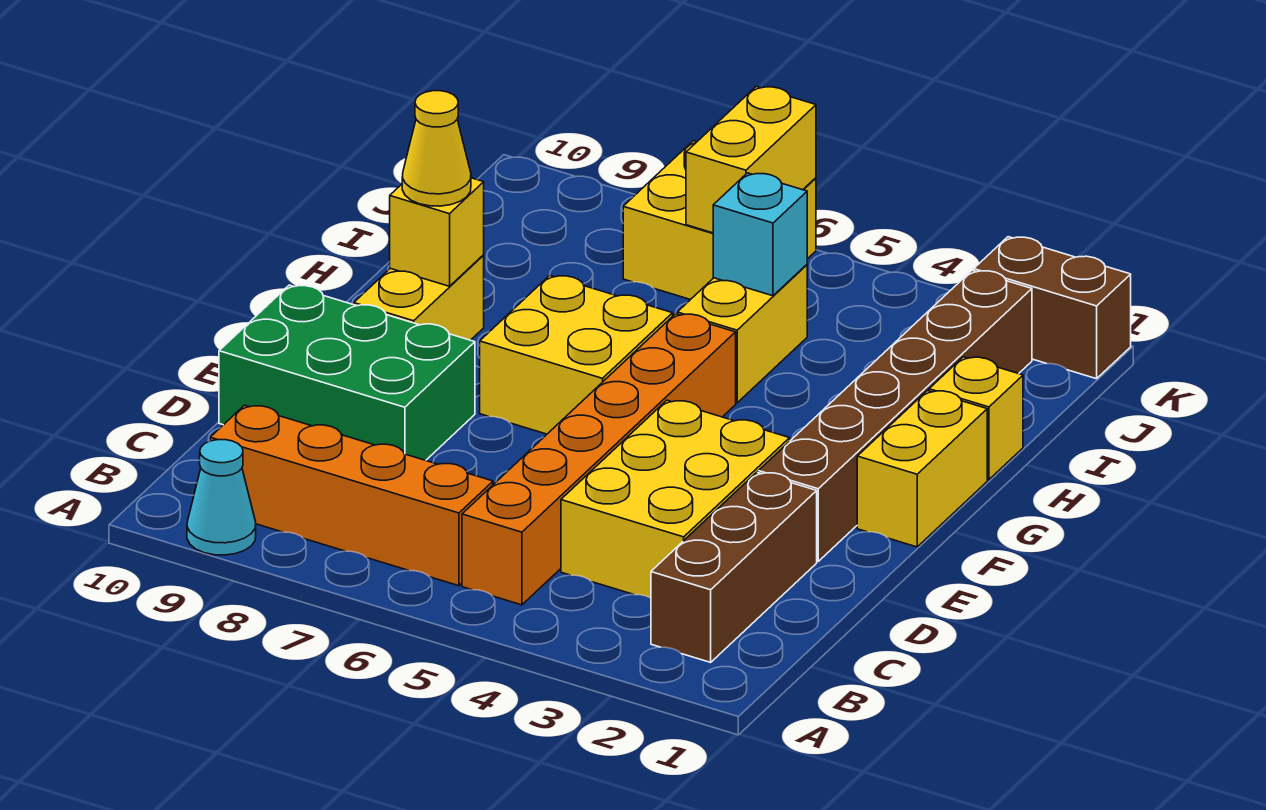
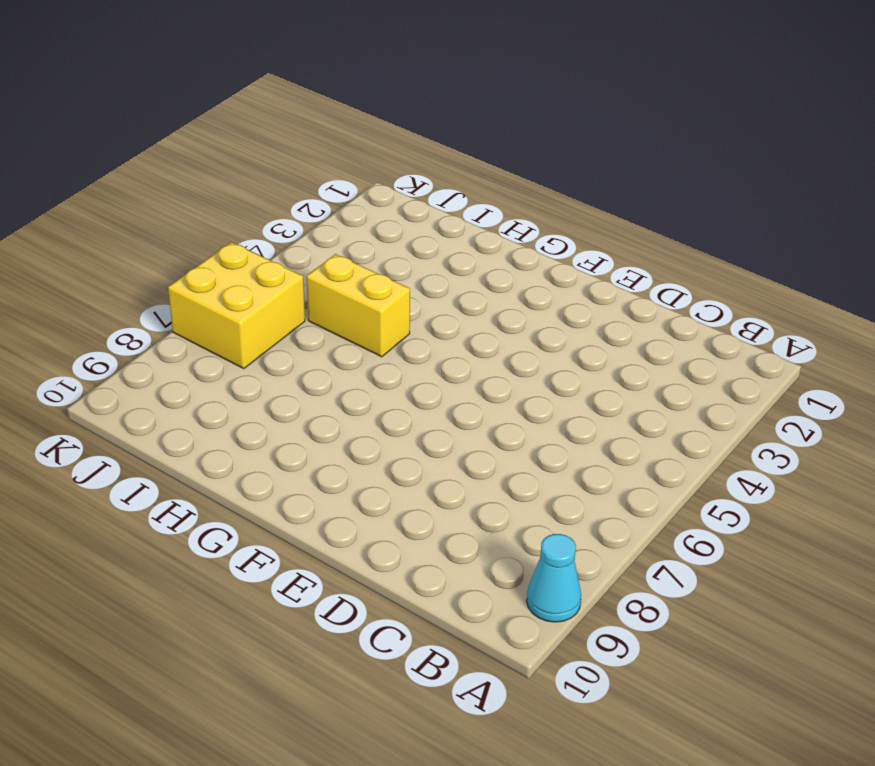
none -> brown brick B2:D2 level 1
none -> orange brick B5:G5 level 1
none -> orange brick B6:B9 level 1

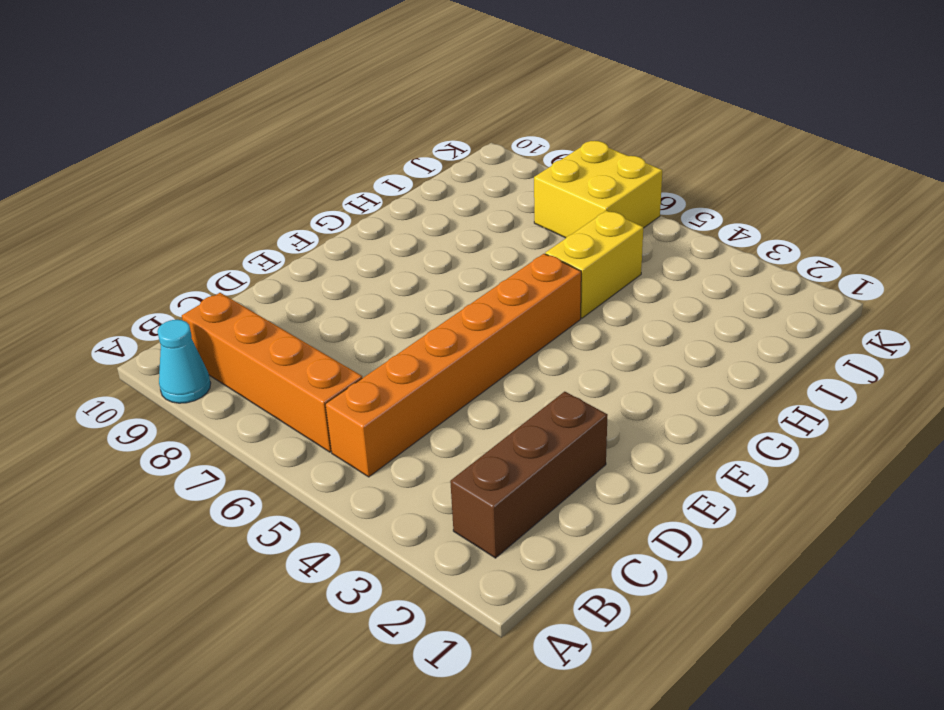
none -> yellow brick C3:E4 level 1
none -> green brick D8:E10 level 1
none -> brown brick E2:J2 level 1

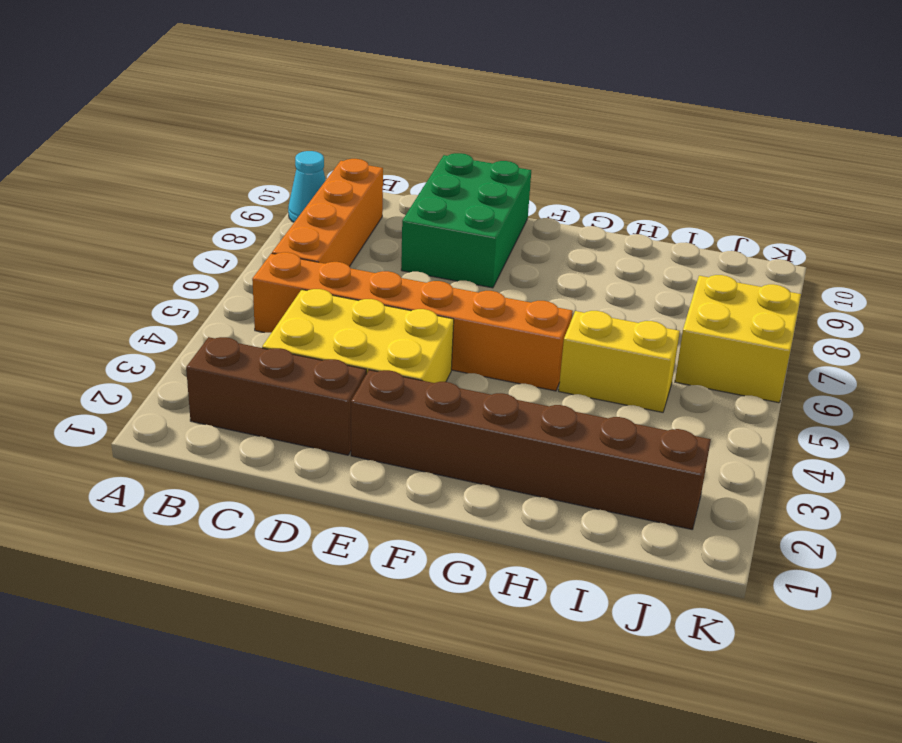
none -> yellow brick F1:G1 level 1
none -> yellow brick F6:G7 level 1
none -> yellow brick F9:G9 level 1

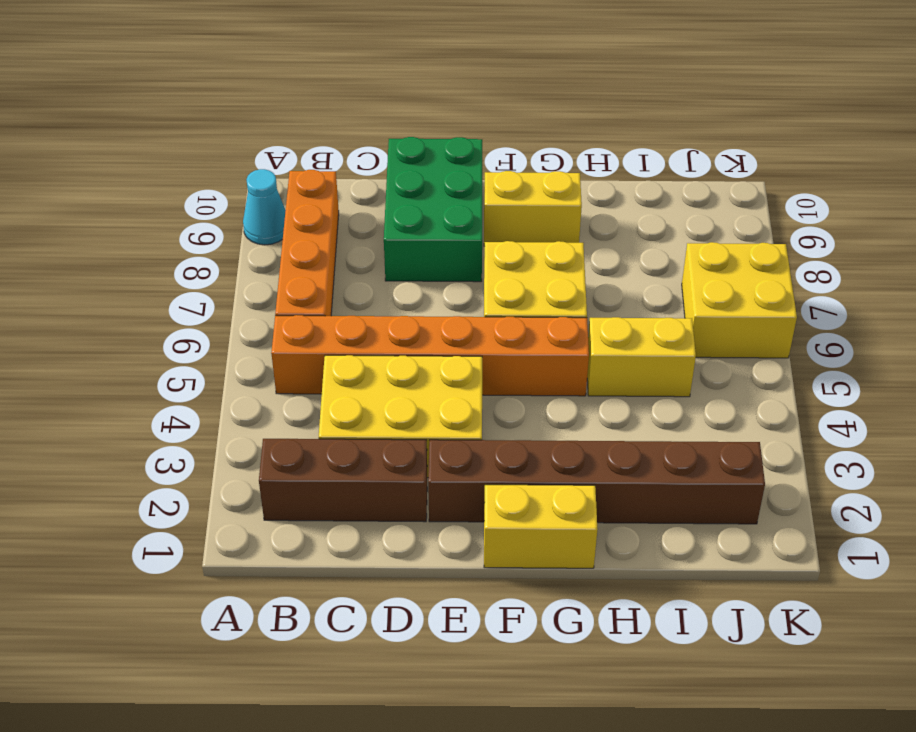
none -> yellow brick H1 level 1
none -> brown brick K1:K2 level 1
none -> yellow brick G9 level 2

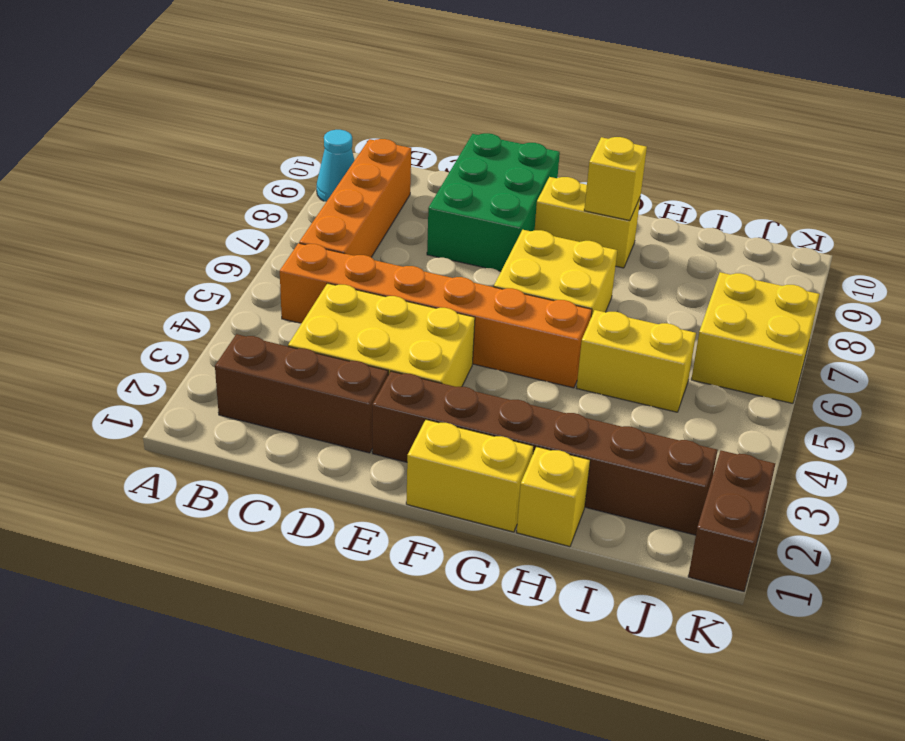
none -> cyan brick I5 level 2
none -> yellow brick J6:K6 level 2
none -> yellow cone G9 level 3

